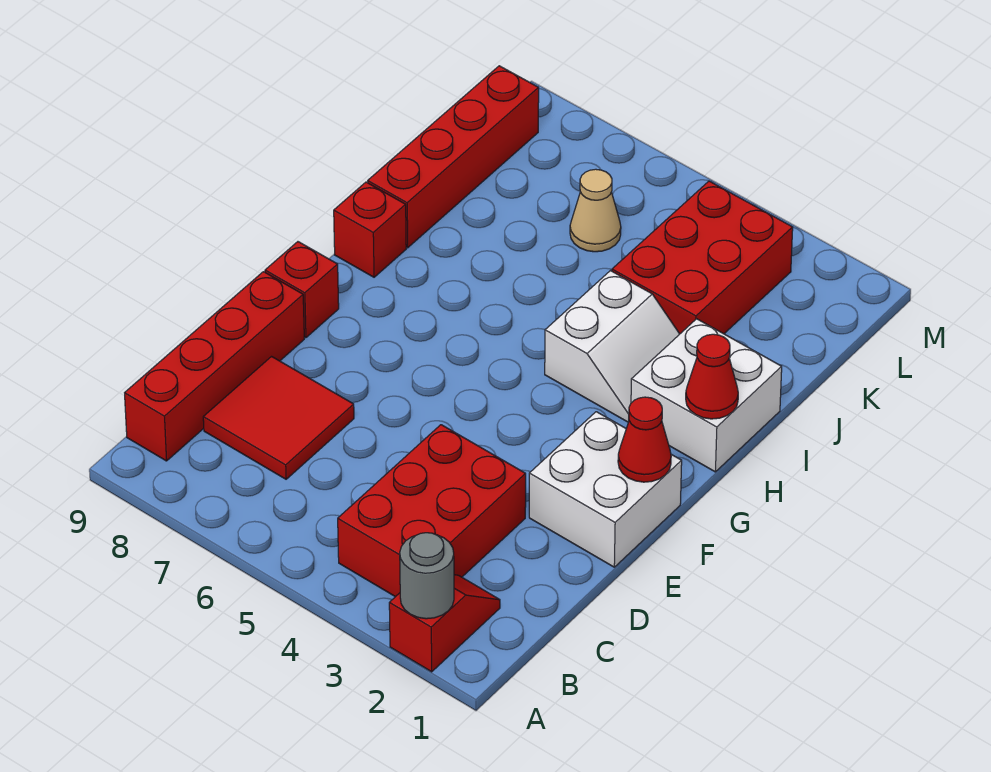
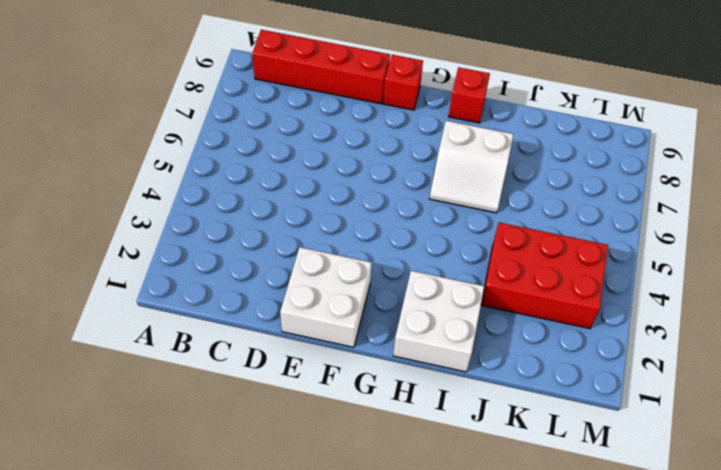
white slope H6:I7 level 1 top 7 -> white slope H3:I4 level 1 top 4
none -> red slope A2:B2 level 1 top A
none -> red brick B3:D4 level 1
none -> red tile C7:D8 level 1

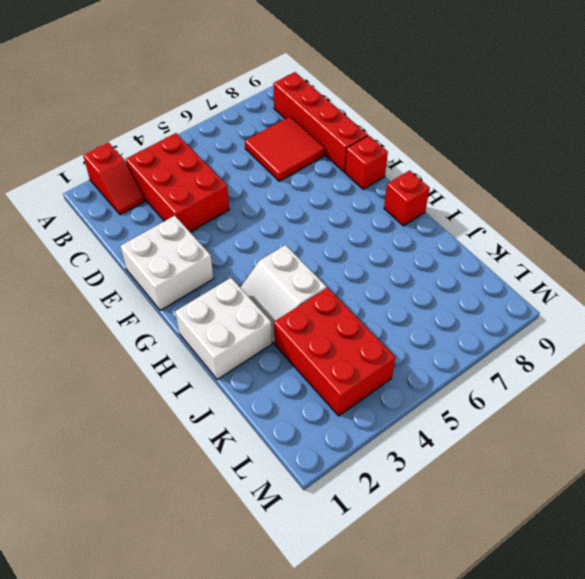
none -> red brick I9:L9 level 1
none -> tan cone K6 level 1
none -> grey round brick A2 level 2

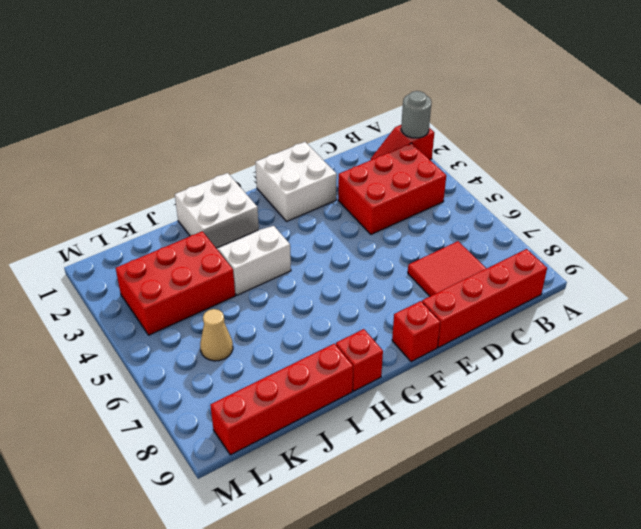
none -> red cone F1 level 2
none -> red cone H1 level 2

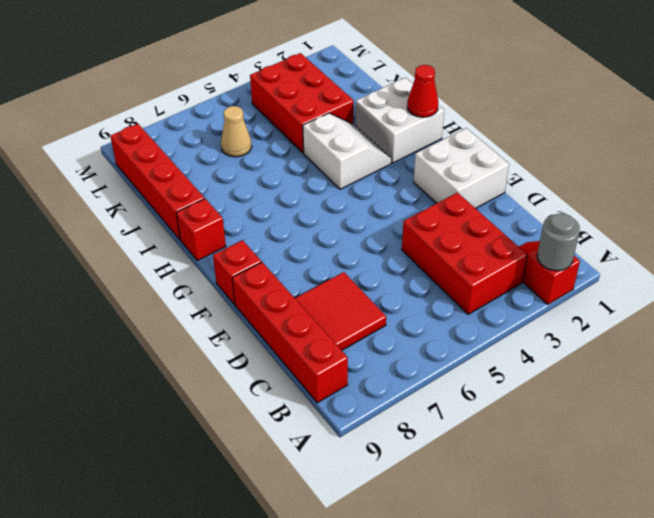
none -> red cone F1 level 2

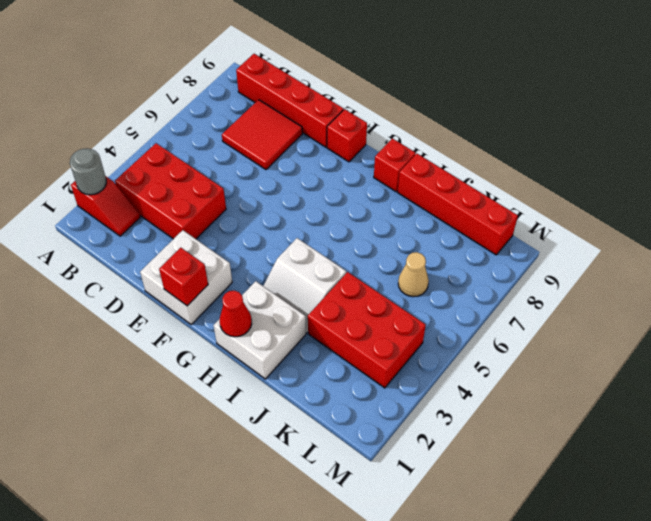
red brick F1 level 2 -> red cone F1 level 2

